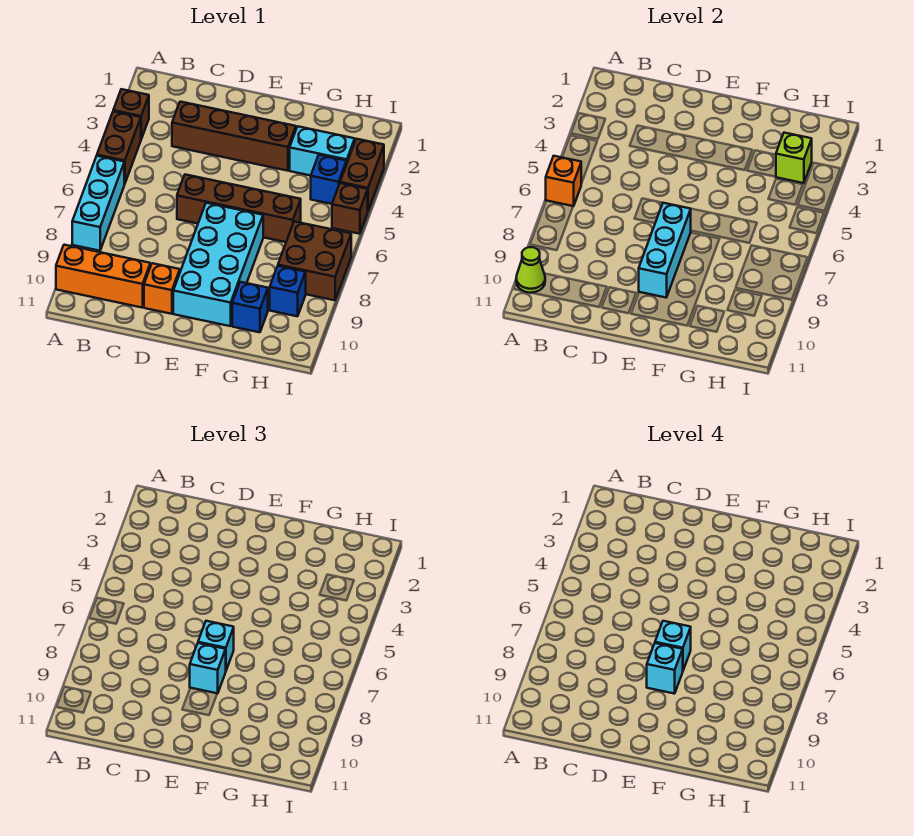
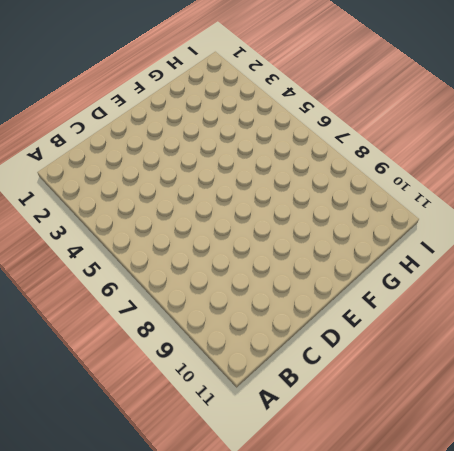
none -> brown brick A3 level 1
none -> brown brick A4:A5 level 1
none -> cyan brick A6:A8 level 1

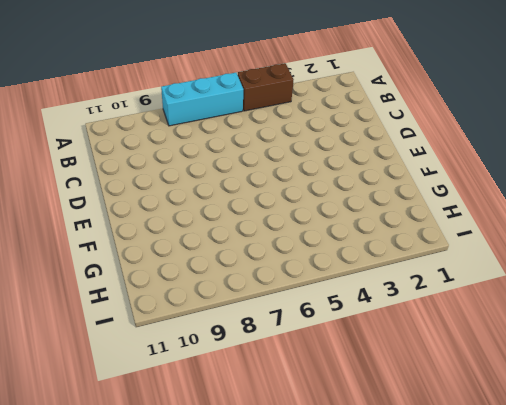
none -> brown brick A3 level 1
none -> orange brick A10:C10 level 1
none -> brown brick C3:F3 level 1

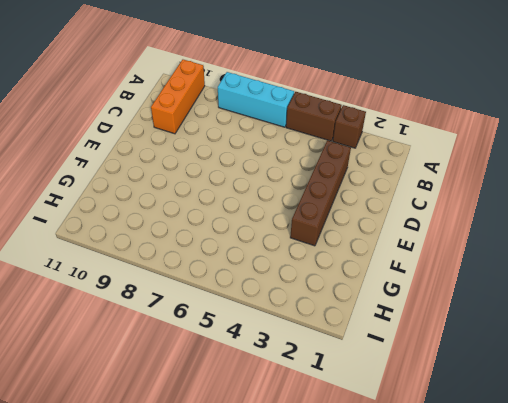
none -> brown brick D6:G6 level 1
none -> orange brick D10 level 1
none -> cyan brick E7:F10 level 1

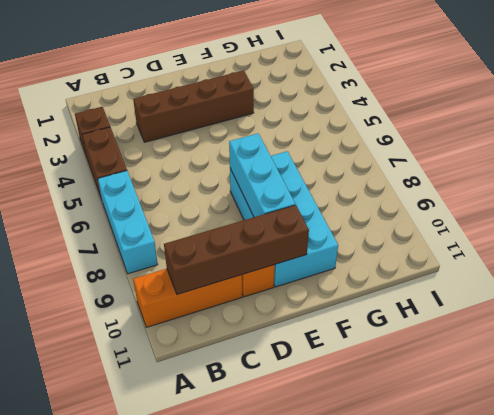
brown brick B10:E10 level 2 -> brown brick D6:G6 level 1
none -> cyan brick G3:H3 level 1
none -> blue brick G10 level 1
none -> blue brick H4 level 1

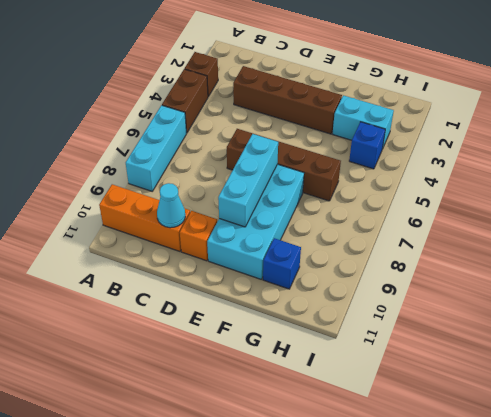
cyan cone C10 level 2 -> none
none -> brown brick H7:I8 level 1
none -> blue brick H9 level 1
none -> brown brick I3:I4 level 1

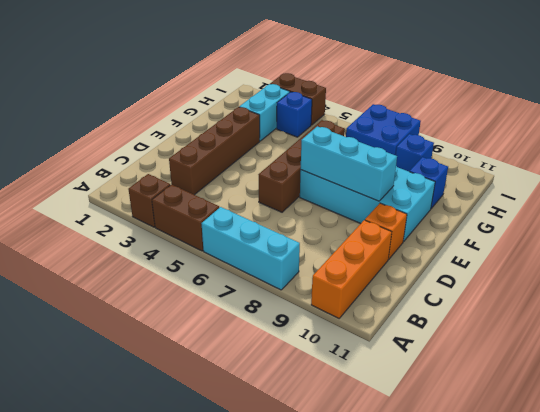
blue brick H7:I8 level 1 -> brown brick H7:I8 level 1
none -> brown brick I5 level 1
none -> orange brick A6 level 2
none -> lime cone A10 level 2

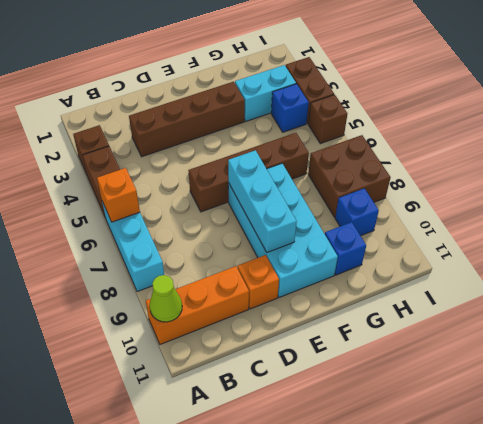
none -> lime brick H3 level 2
none -> cyan brick E7 level 3
none -> cyan brick E8 level 3

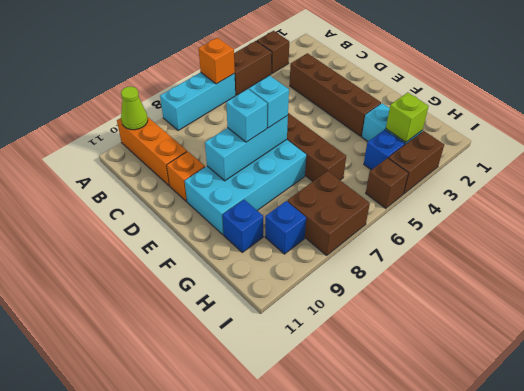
none -> cyan brick E7 level 4
none -> cyan brick E8 level 4

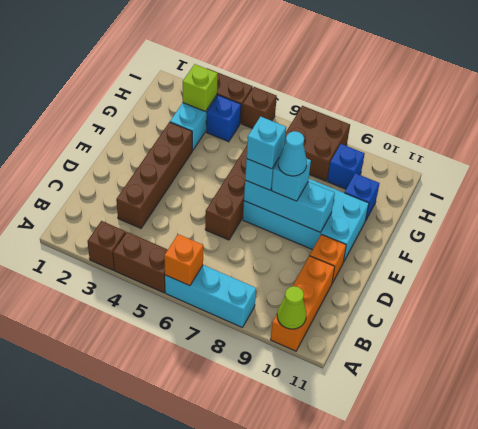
cyan cone E8 level 4 -> cyan brick E8 level 4

